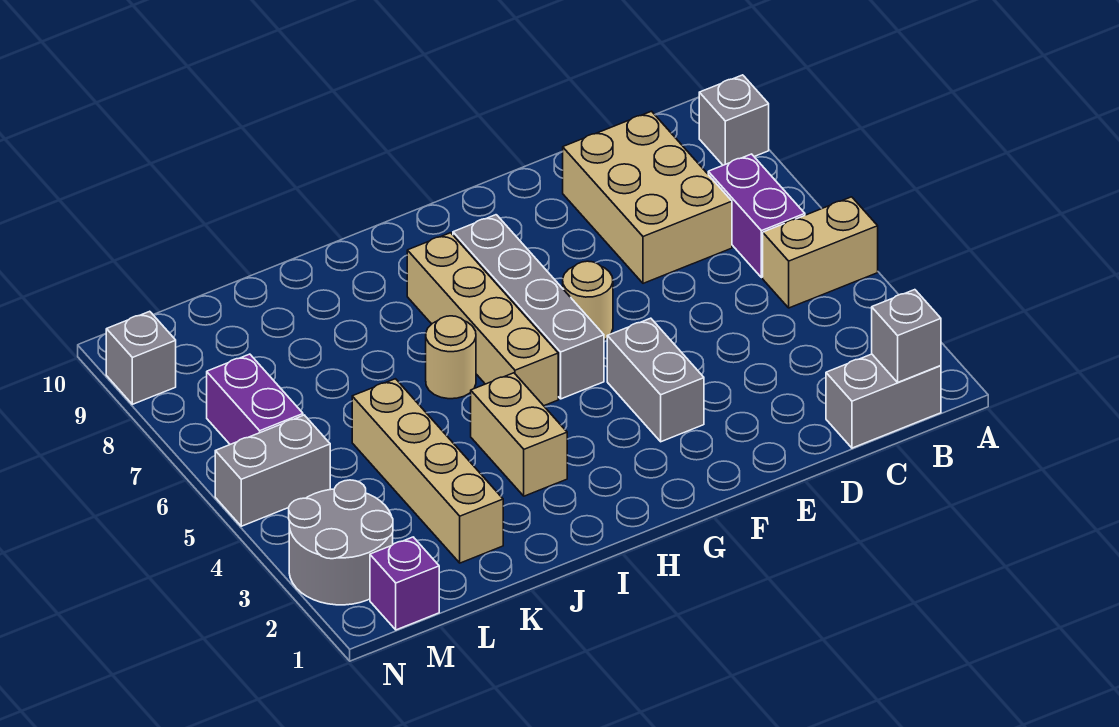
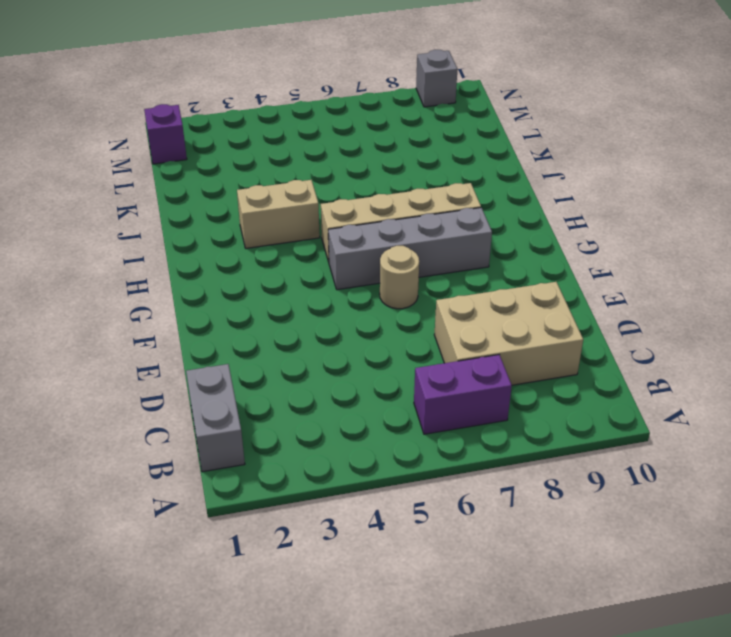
none -> tan brick A5:B5 level 1
none -> grey brick A9 level 1
none -> grey brick F3:F4 level 1

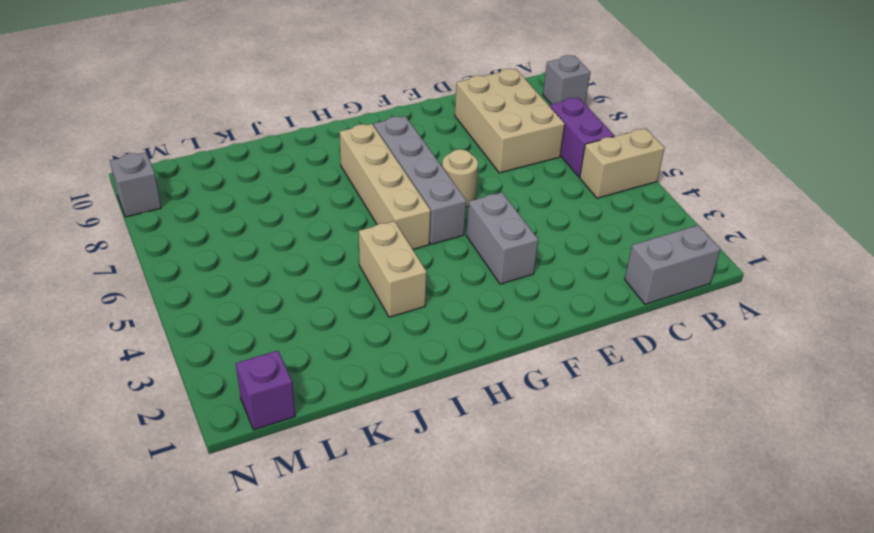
none -> tan round brick I6 level 1
none -> tan brick K2:K5 level 1
none -> grey round brick M2:N3 level 1

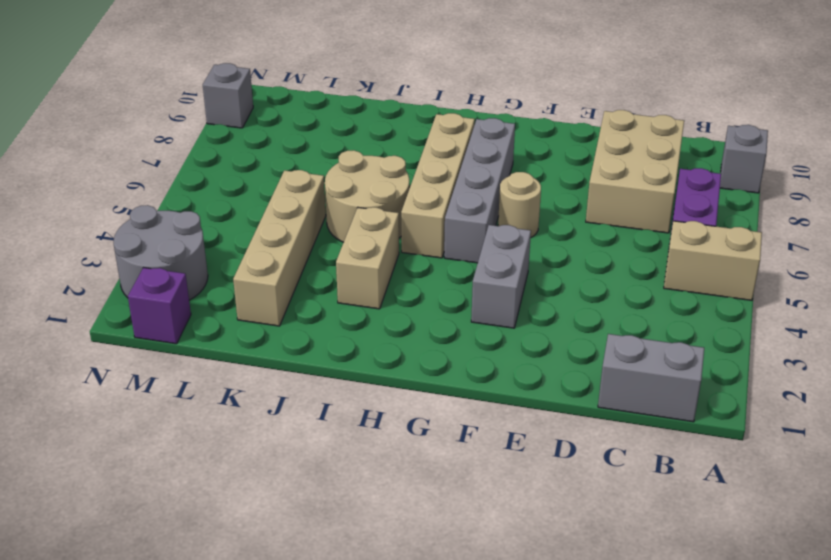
tan round brick I5:J6 level 1 -> tan round brick I6 level 1
none -> grey brick M5:N5 level 1
none -> purple brick M6:M7 level 1
none -> grey brick B1 level 2

